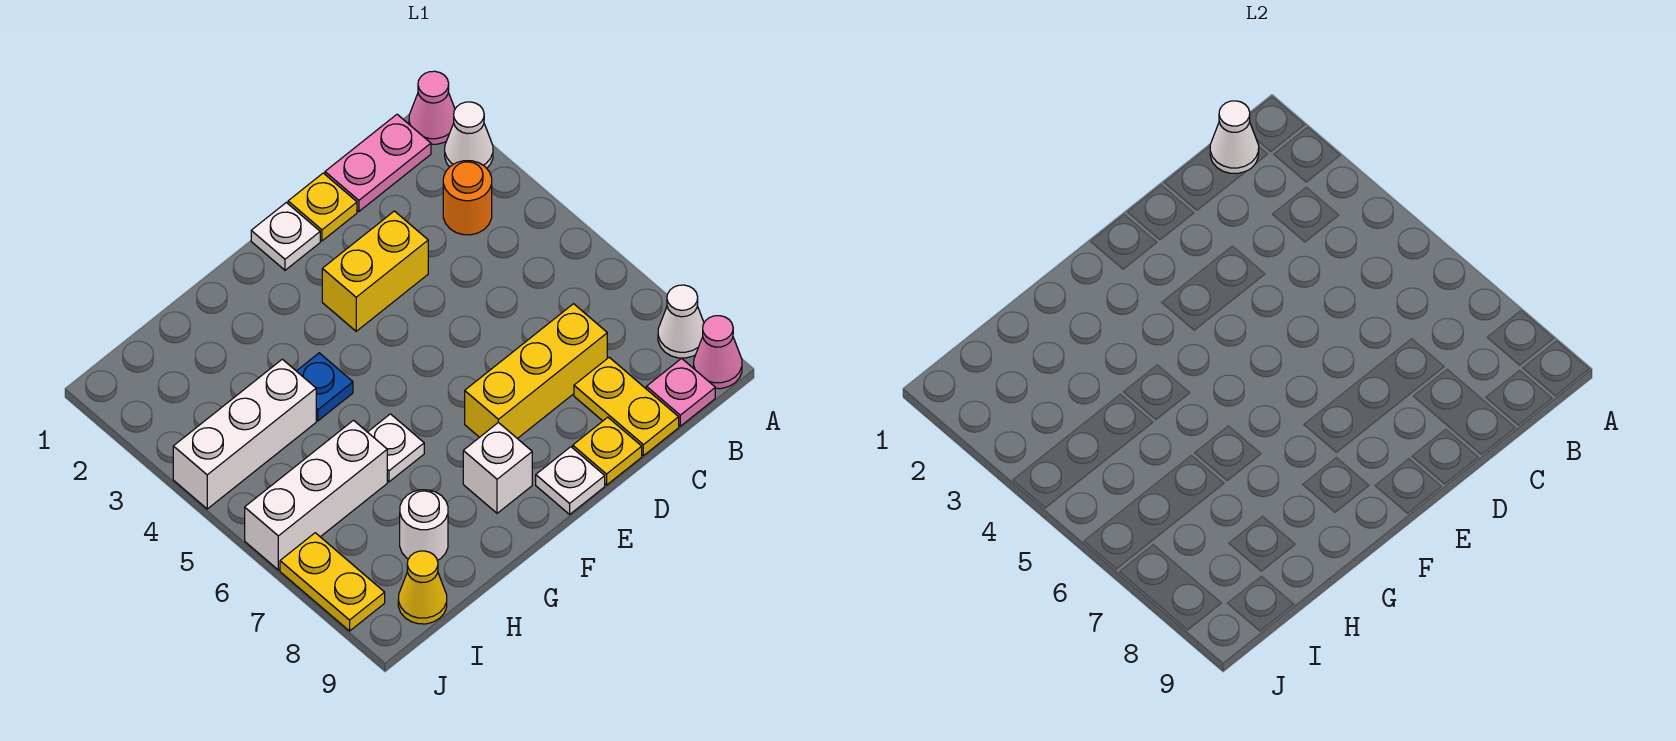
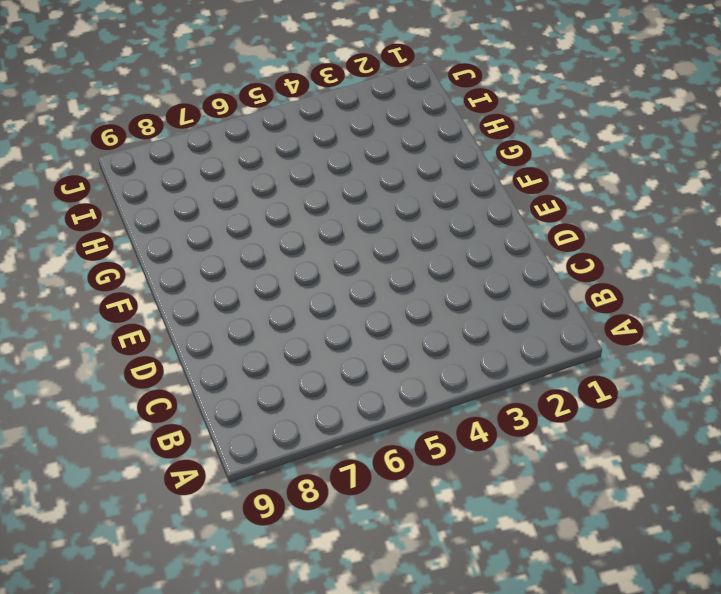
none -> pink cone A1 level 1
none -> white cone A2 level 1
none -> white cone A8 level 1

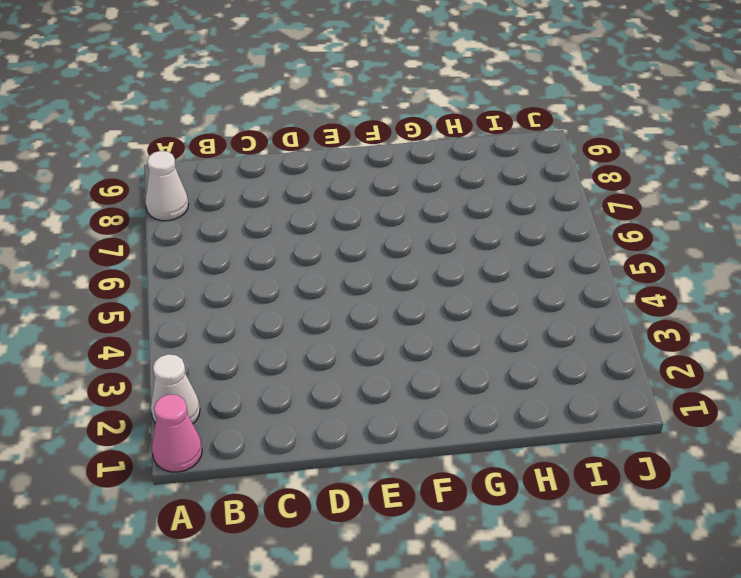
none -> pink cone A9 level 1
none -> pink plate B1:C1 level 1
none -> orange round brick B3 level 1

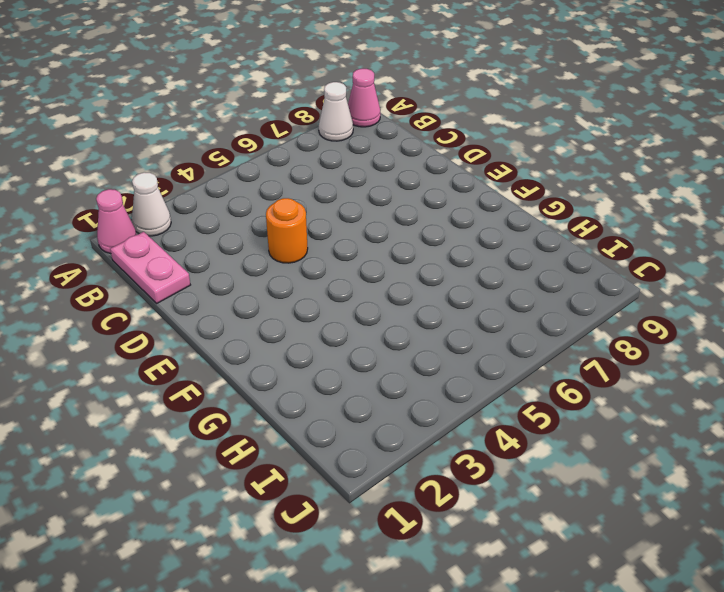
orange round brick D4 level 1 -> orange round brick B3 level 1
none -> pink plate B9 level 1
none -> yellow brick C7:E7 level 1
none -> yellow plate C8:C9 level 1

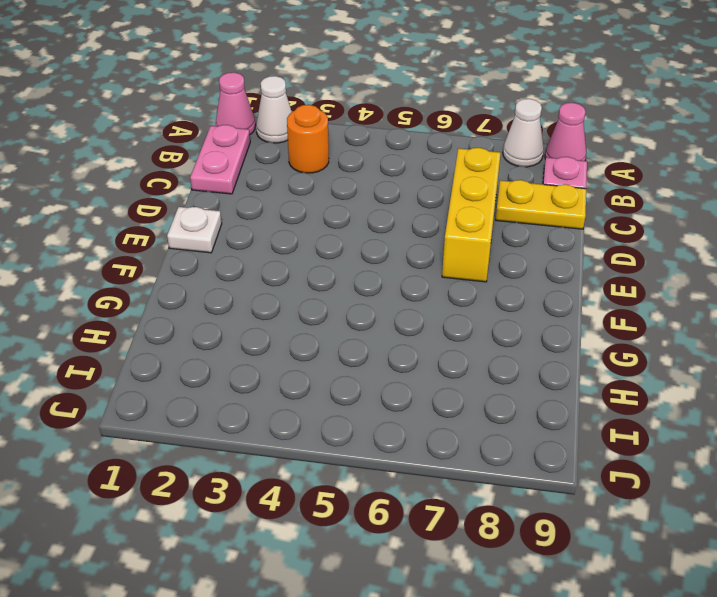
none -> yellow plate D1 level 1
none -> yellow brick D3:E3 level 1
none -> yellow plate D9 level 1

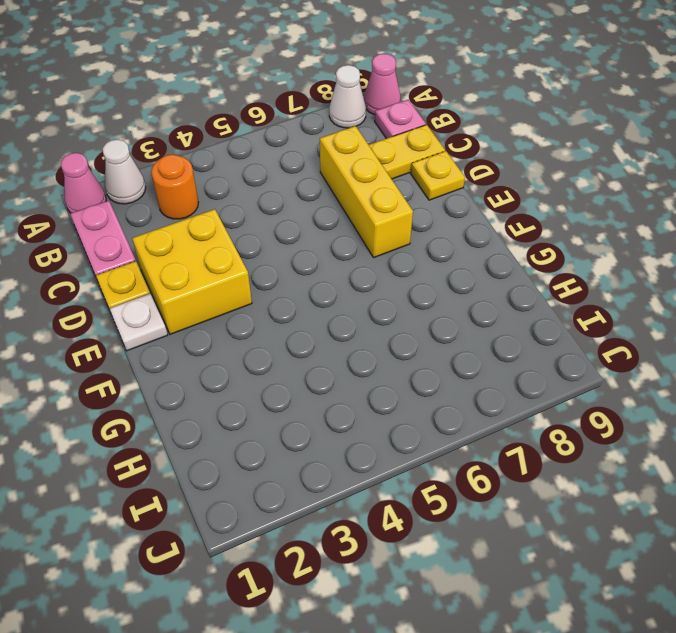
yellow brick D2:E3 level 1 -> yellow brick D3:E3 level 1
none -> white plate E9 level 1
none -> white brick F8 level 1
none -> blue plate G4 level 1

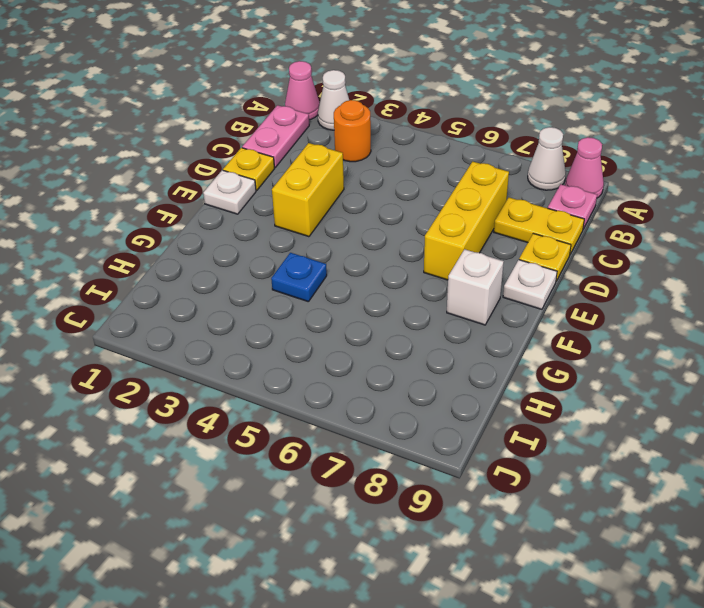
none -> white plate G6 level 1
none -> white brick H4:J4 level 1
none -> white brick H6:J6 level 1

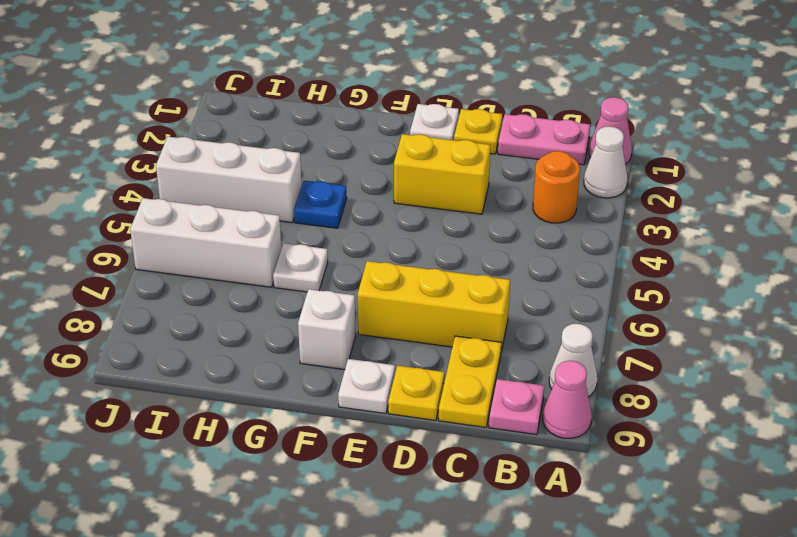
none -> white round brick H8 level 1
none -> yellow cone I9 level 1
none -> yellow plate J7:J8 level 1

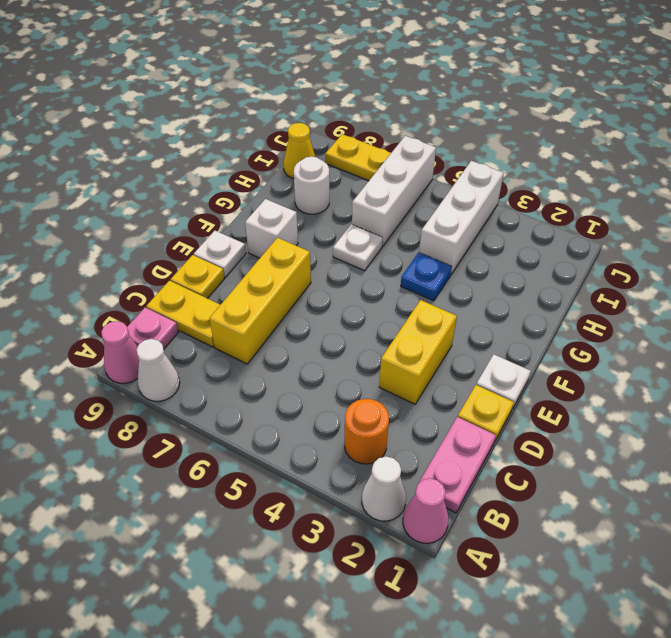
none -> white cone B1 level 2

